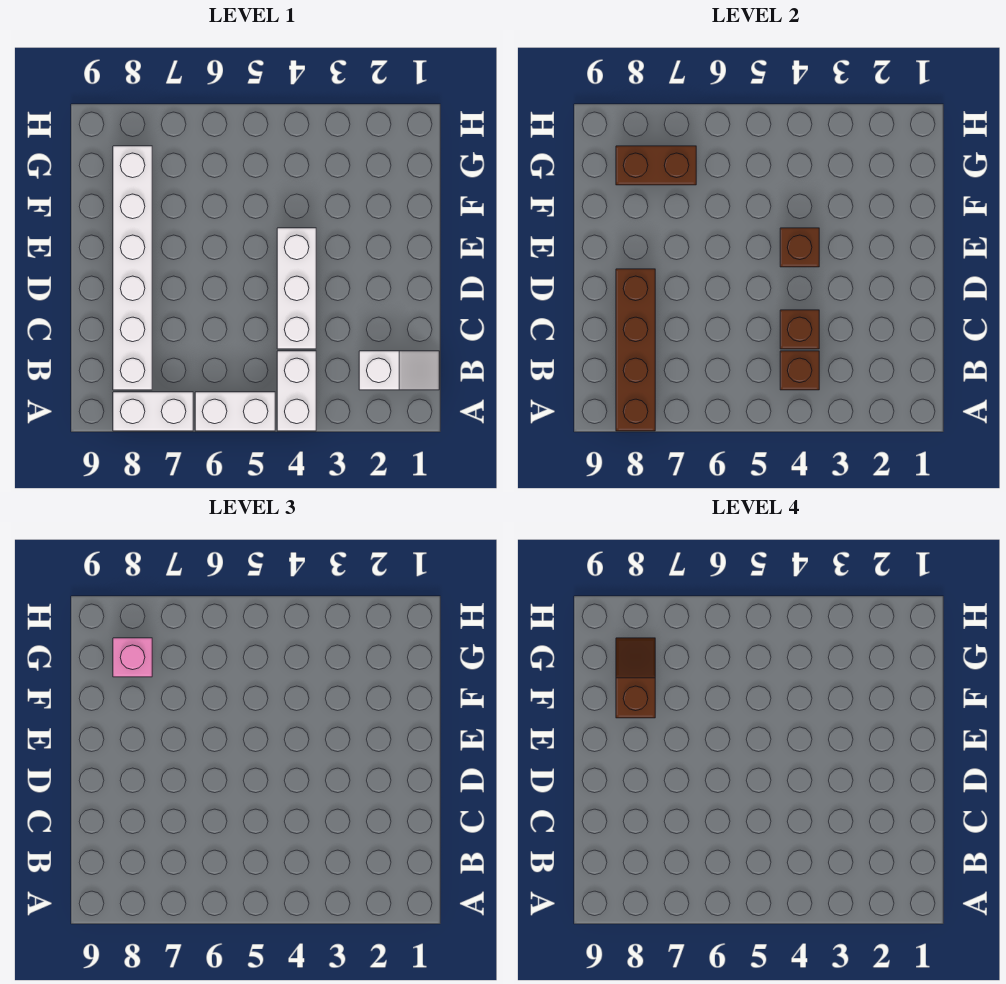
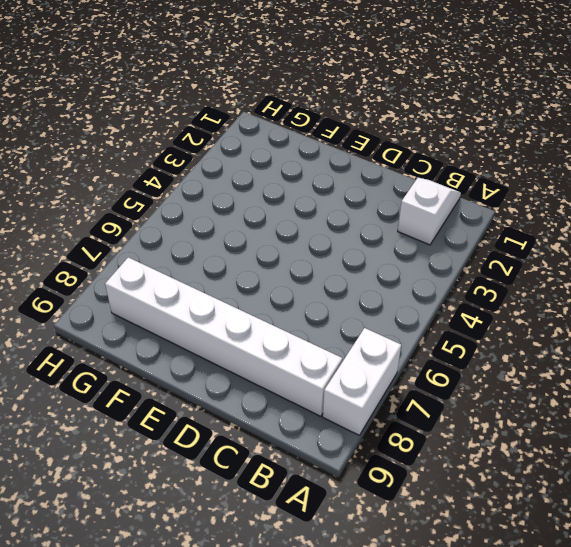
none -> white brick A4:B4 level 1
none -> white brick A5:A6 level 1
none -> white brick C4:E4 level 1

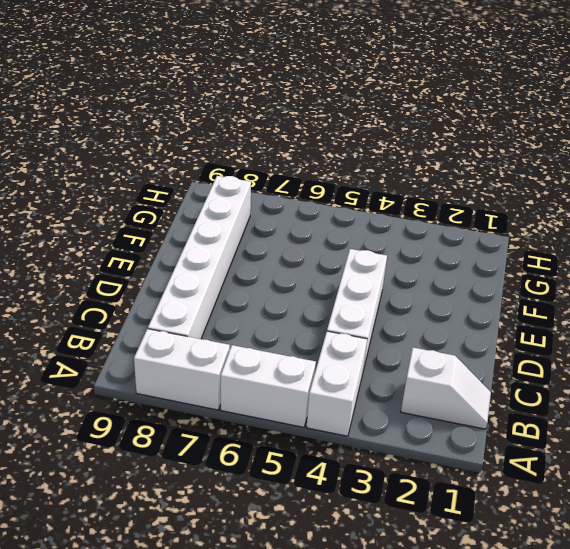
none -> brown brick A8:D8 level 2
none -> brown brick B4 level 2
none -> brown brick C4 level 2

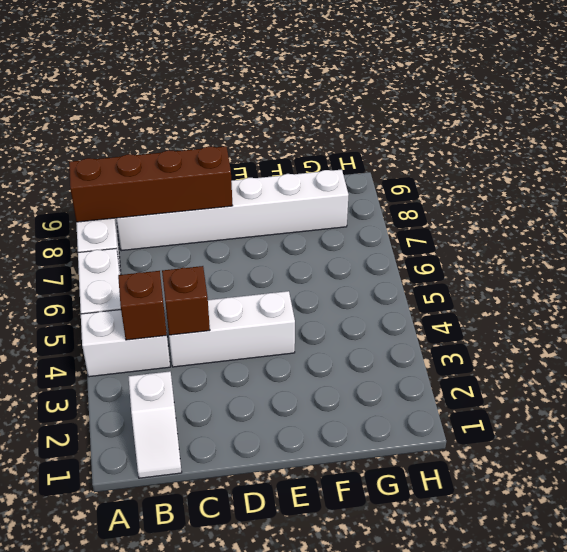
none -> brown brick E4 level 2
none -> brown brick G7:G8 level 2
none -> pink brick G8 level 3

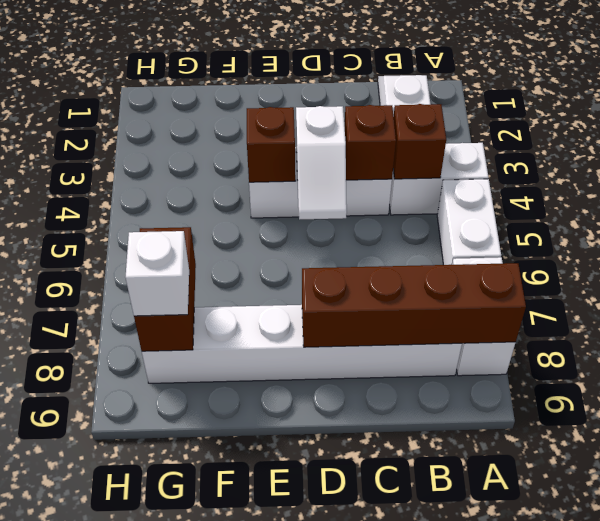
white slope D4:D5 level 2 top 4 -> none
white brick G8 level 3 -> pink brick G8 level 3
none -> brown slope F8:G8 level 4 top F

